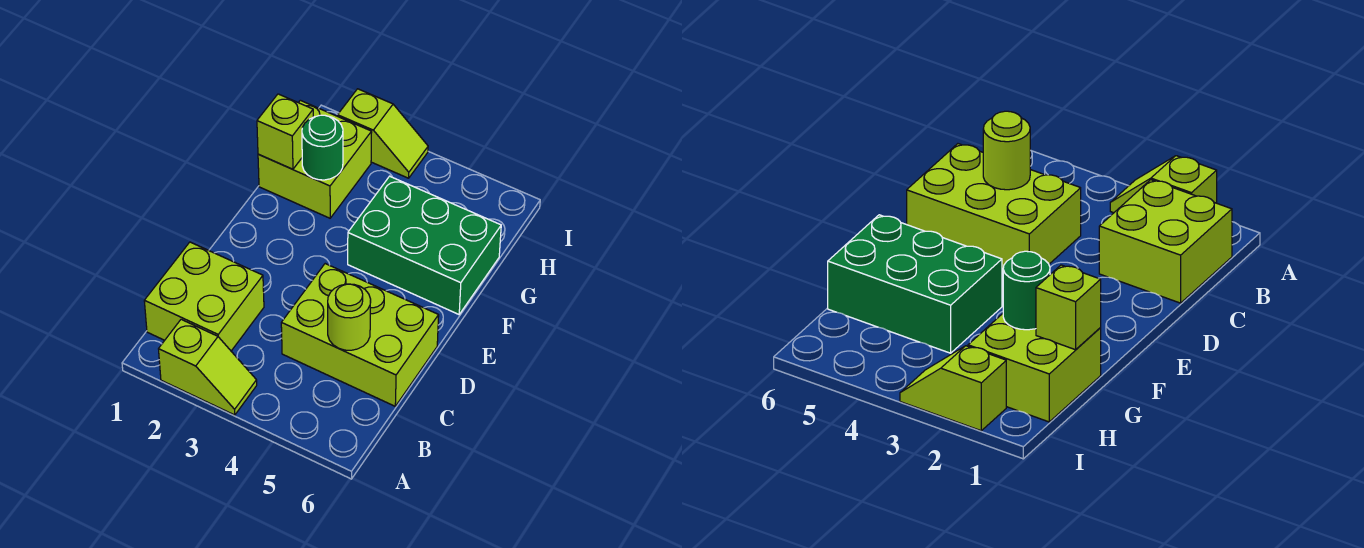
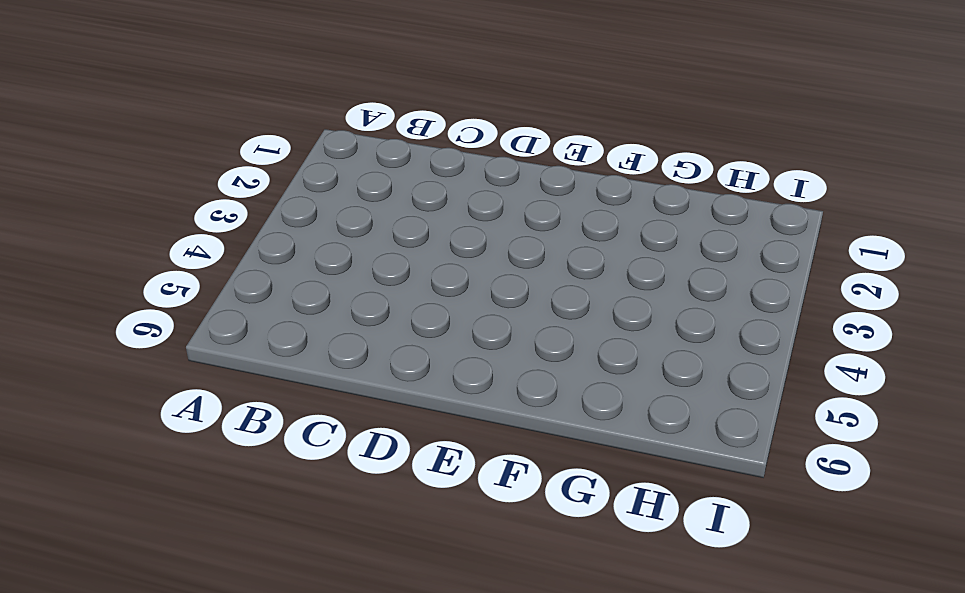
none -> lime slope A2:A3 level 1 top 2
none -> lime brick B1:C2 level 1

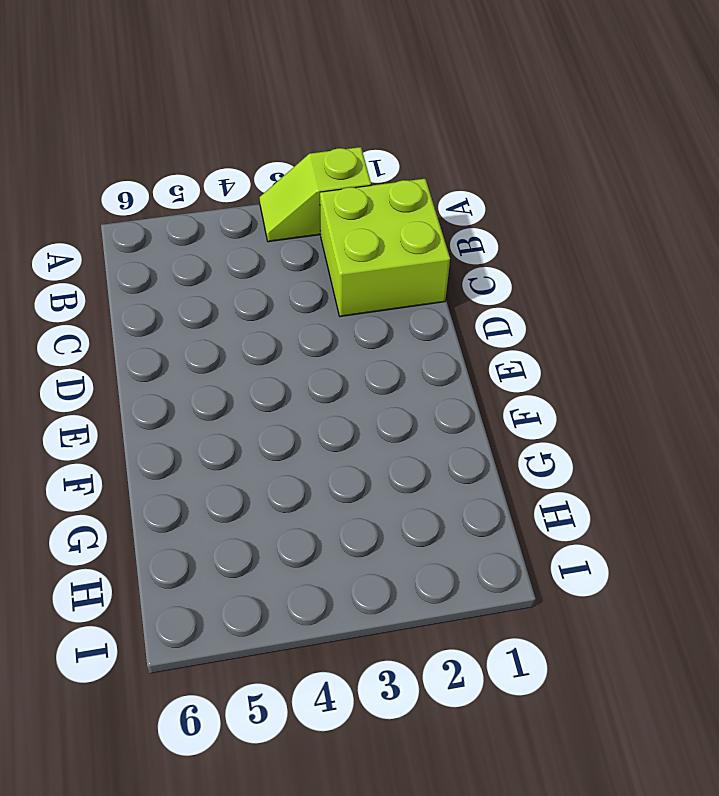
none -> lime brick C4:D6 level 1
none -> green brick F4:G6 level 1

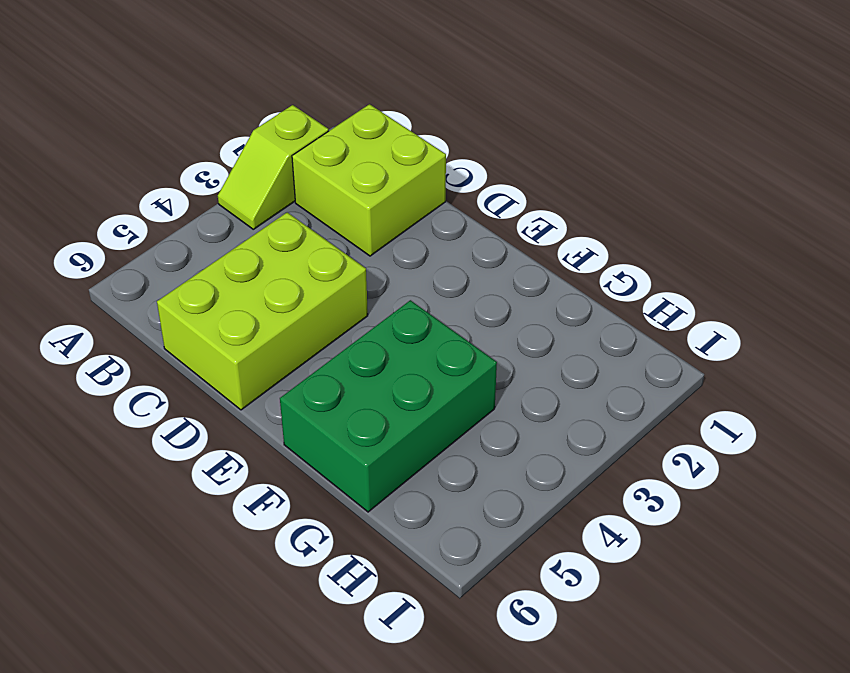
none -> lime brick G1:H2 level 1
none -> lime slope I2:I3 level 1 top 2

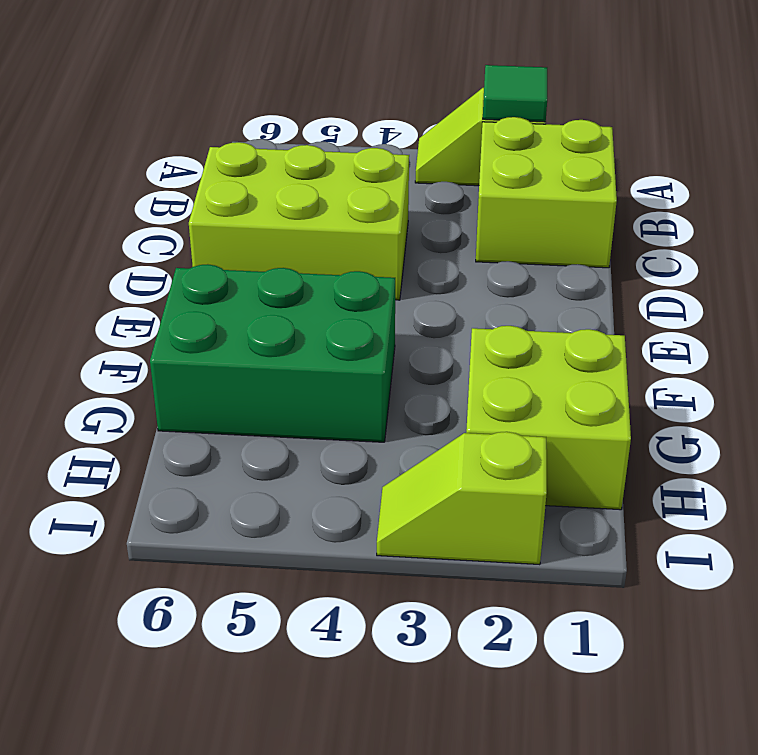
green tile A2 level 2 -> none
none -> lime round brick C5 level 2
none -> lime brick G1 level 2

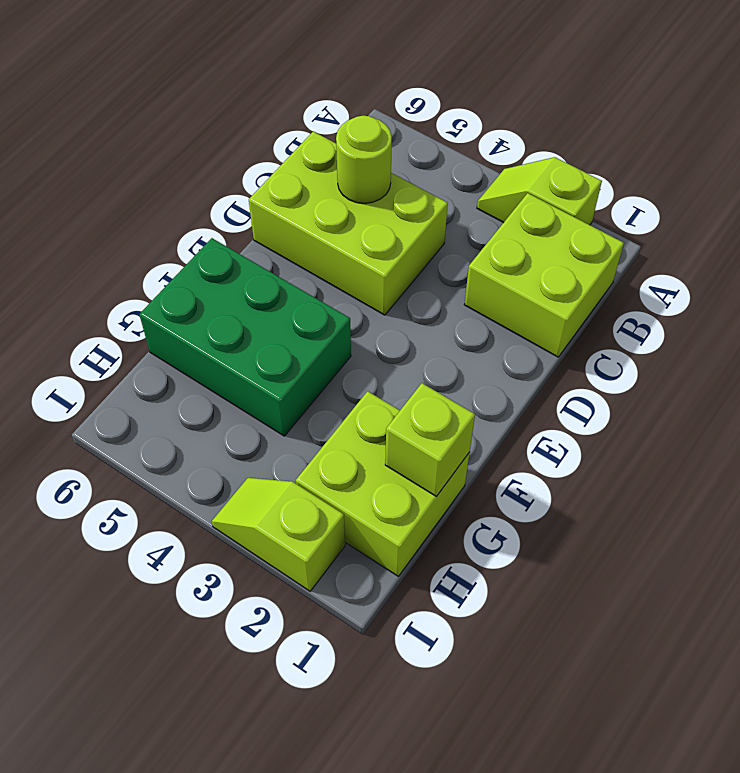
none -> green round brick G2 level 2

